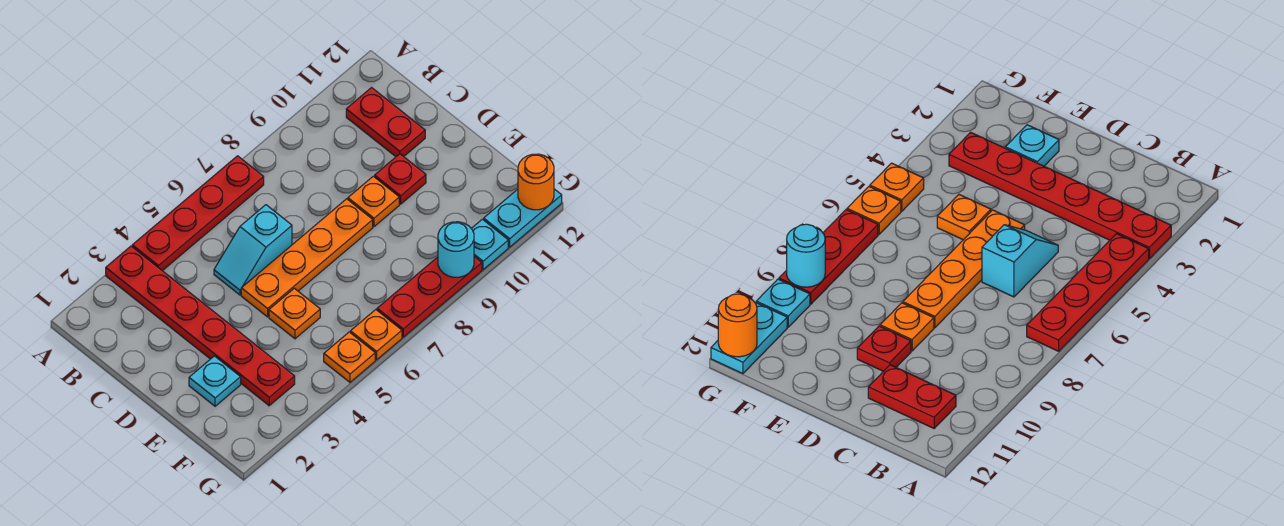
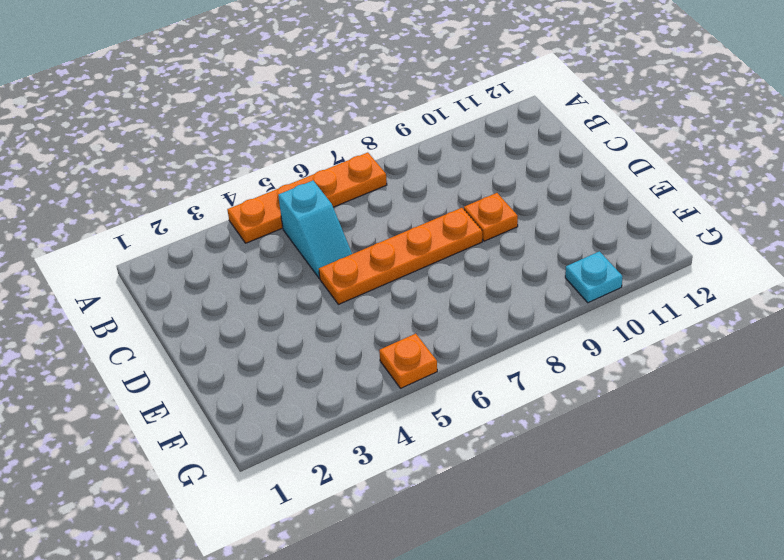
orange plate A4:A7 level 1 -> red plate A4:A7 level 1
cyan slope B5:C5 level 1 top B -> cyan slope C5:C6 level 1 top 6
none -> red plate A3:F3 level 1
none -> red plate B11:C11 level 1
none -> red plate D10 level 1

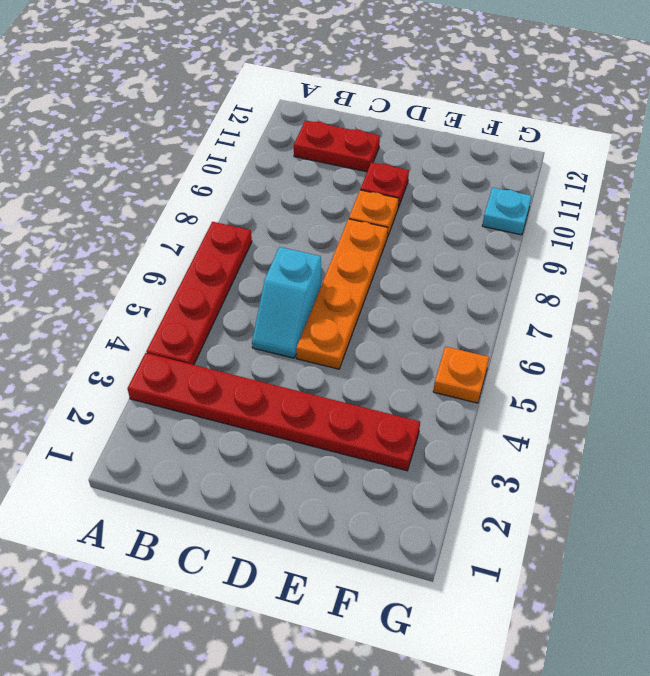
none -> cyan plate E2 level 1
none -> orange plate E5 level 1
none -> orange plate G6 level 1

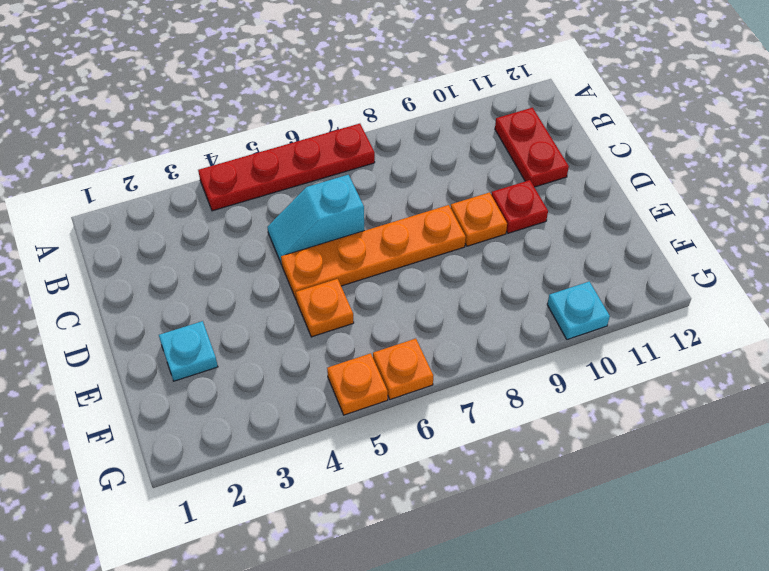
none -> red plate A3:F3 level 1
none -> red plate G7:G9 level 1
none -> cyan plate G11:G12 level 1

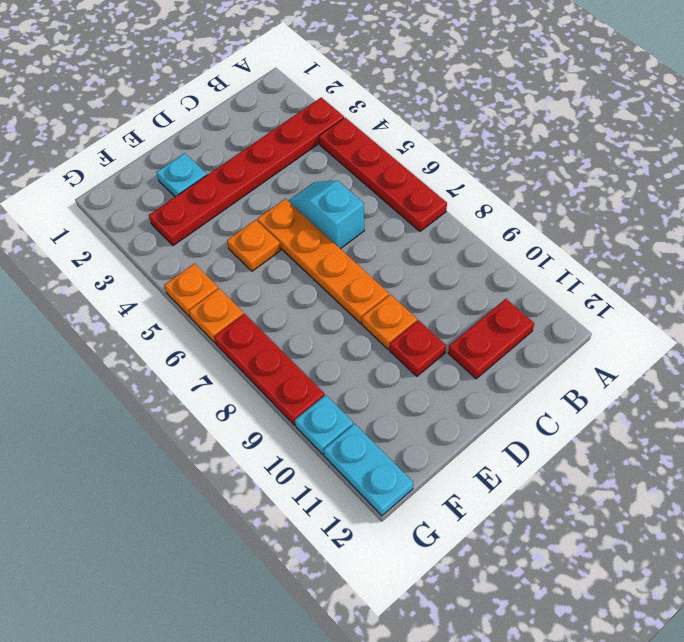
none -> cyan round brick G9 level 2
none -> orange round brick G12 level 2

